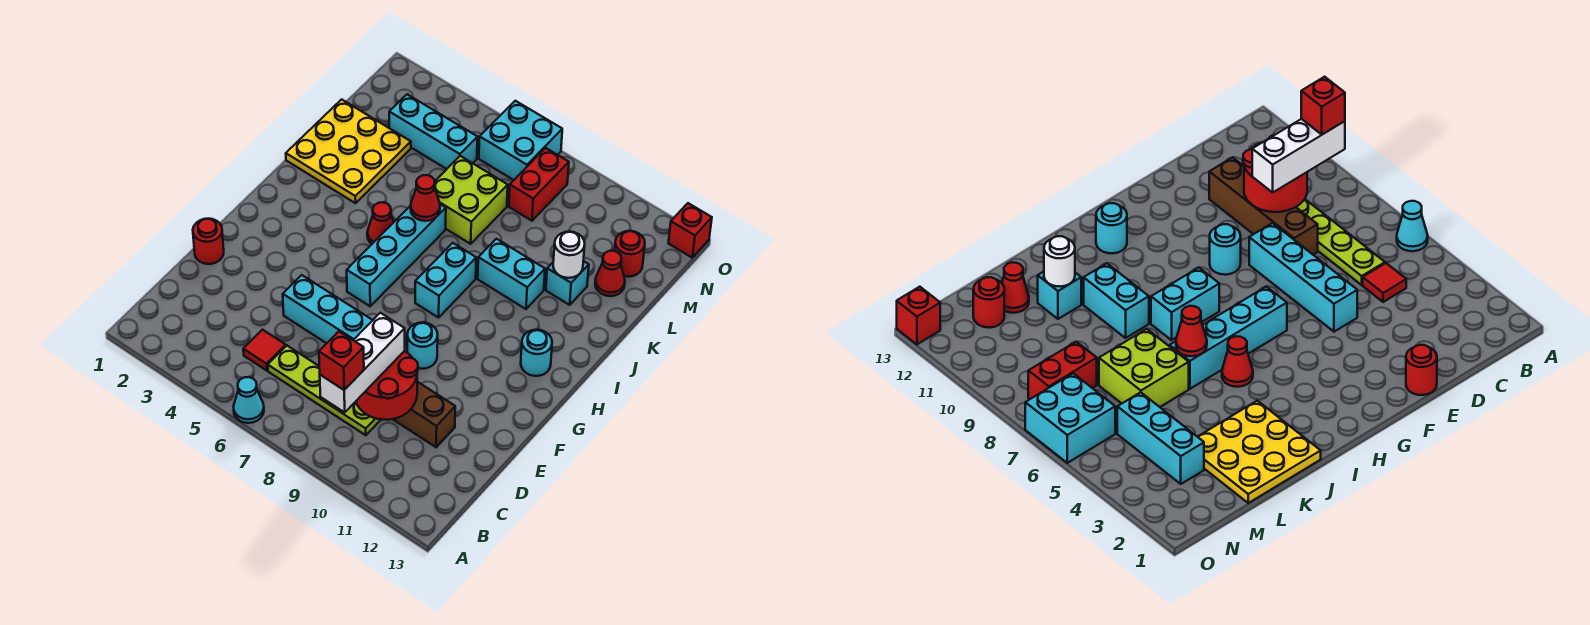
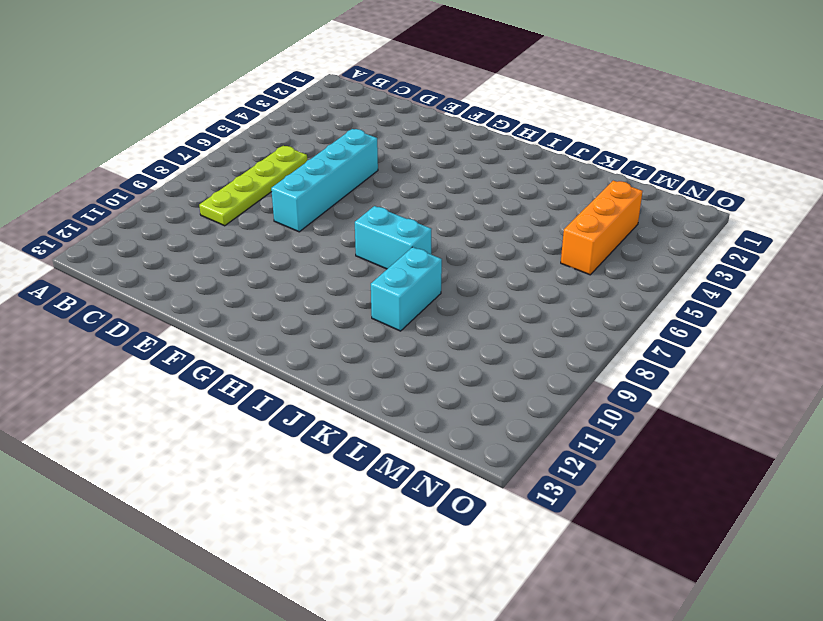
orange brick M3:M5 level 1 -> cyan brick M3:M5 level 1
none -> cyan cone A6 level 1
none -> red tile C5 level 1
none -> brown brick D8:D11 level 1

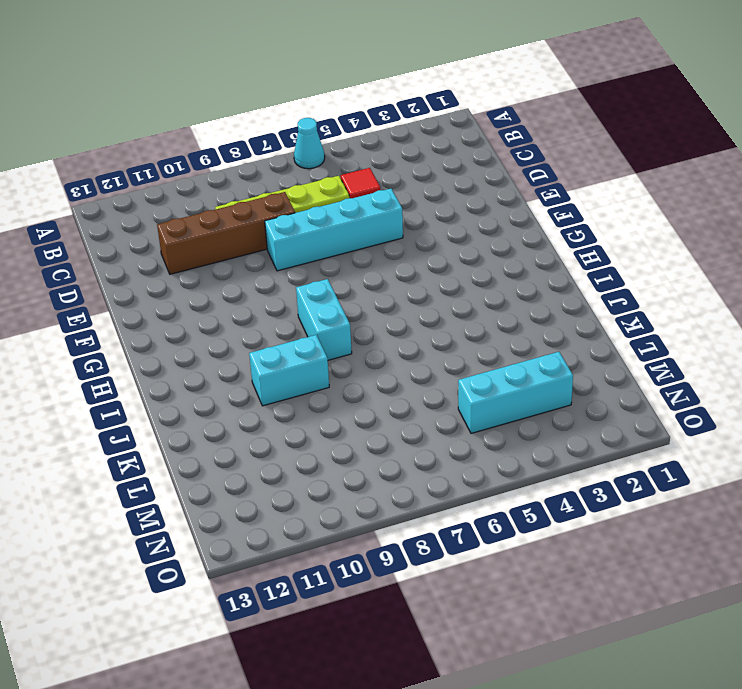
none -> red round brick E1 level 1
none -> cyan round brick F9 level 1
none -> cyan brick G6:J6 level 1

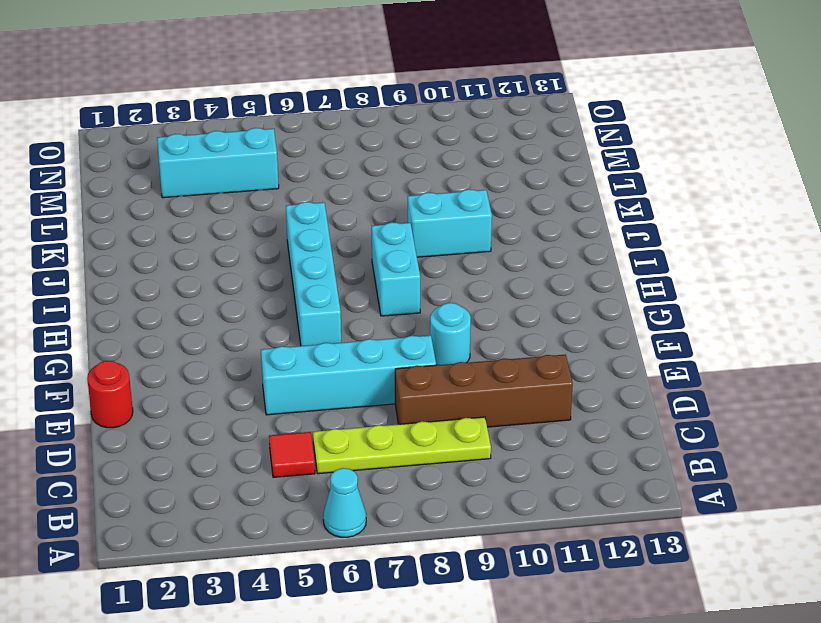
none -> cyan round brick H12 level 1
none -> red cone I5 level 1
none -> yellow plate J1:L3 level 1

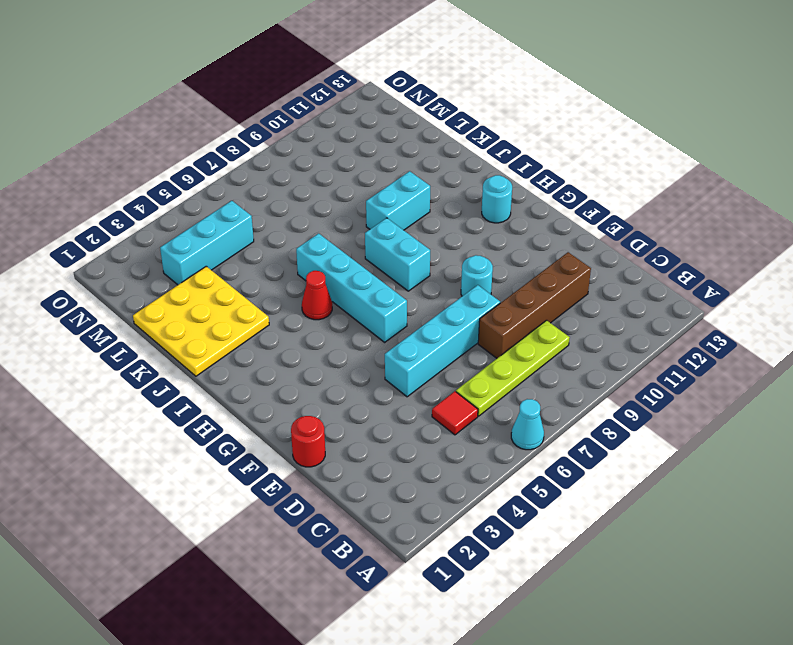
none -> lime brick K6:L7 level 1
none -> cyan brick K11 level 1
none -> red cone L12 level 1

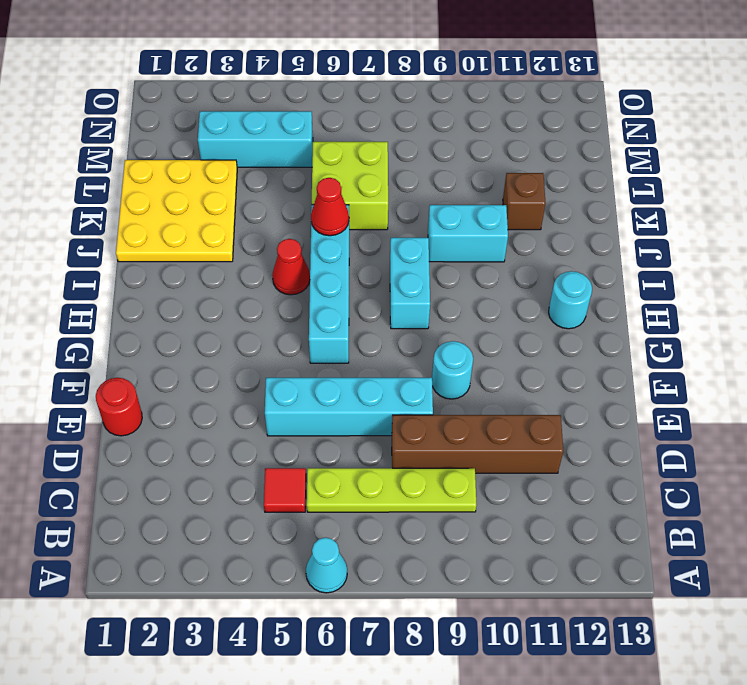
brown brick K11 level 1 -> cyan brick K11 level 1
none -> red cone L12 level 1
none -> red brick M8:N8 level 1
none -> red round brick M12 level 1

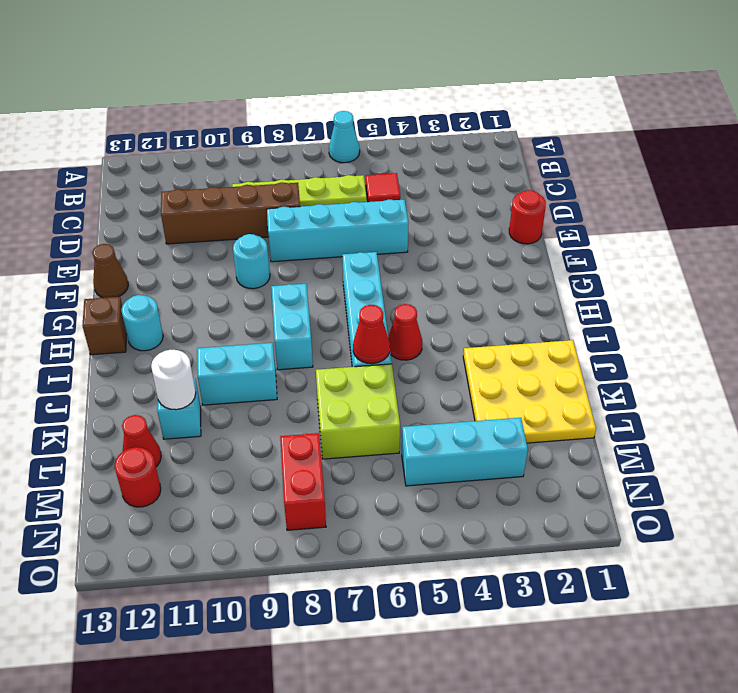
brown cone F13 level 1 -> none
brown brick H13 level 1 -> none
none -> cyan brick N6:O7 level 1
none -> red brick O13 level 1
none -> red round brick C9:D10 level 2

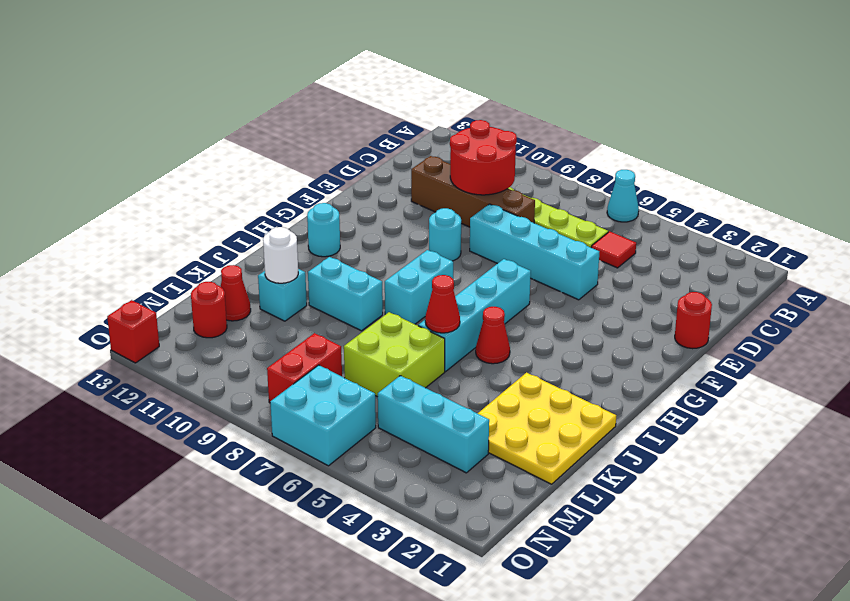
none -> white brick B9:D9 level 3
none -> red brick B9 level 4

